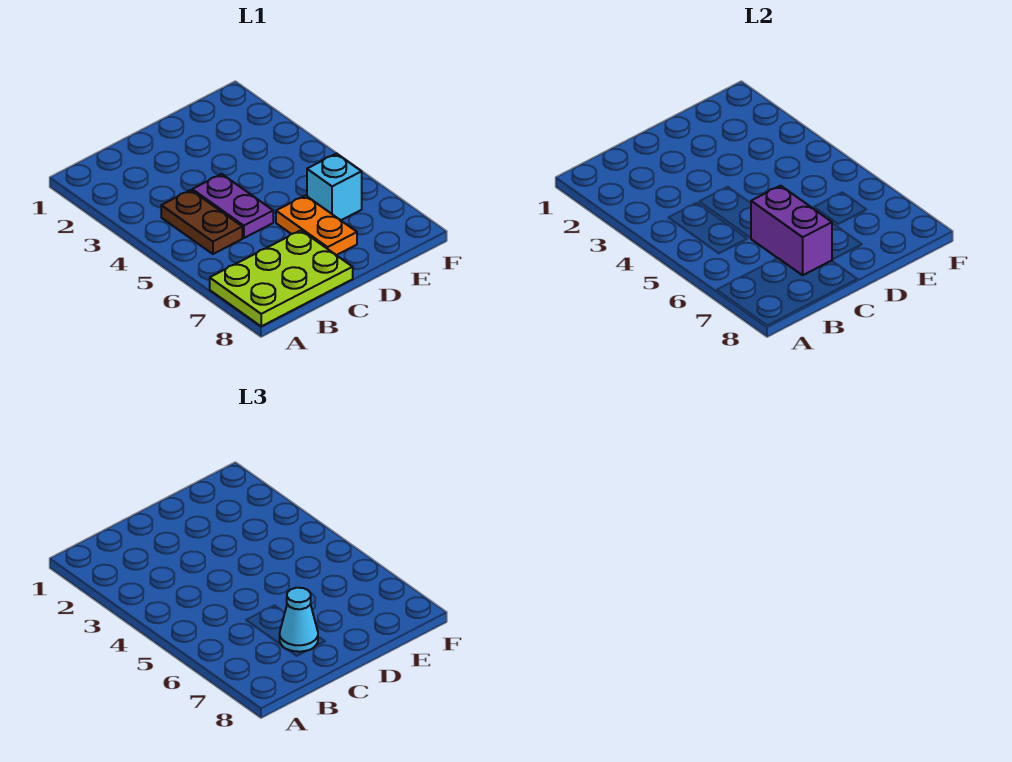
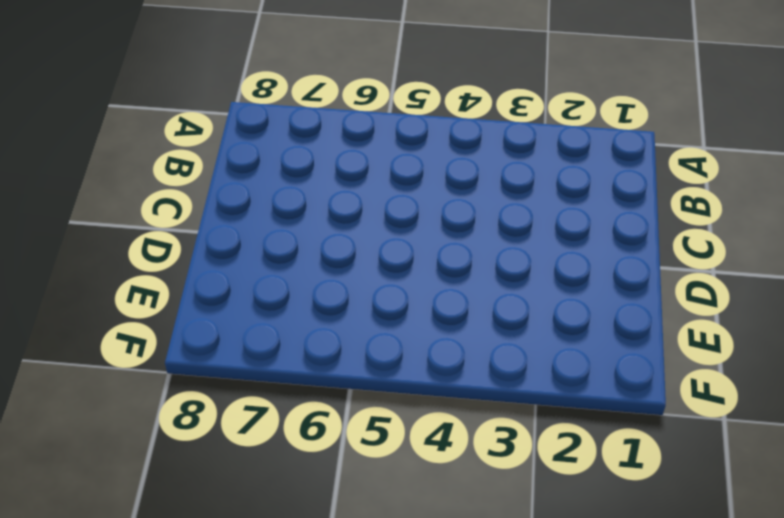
none -> lime plate A7:C8 level 1
none -> brown plate B4:B5 level 1

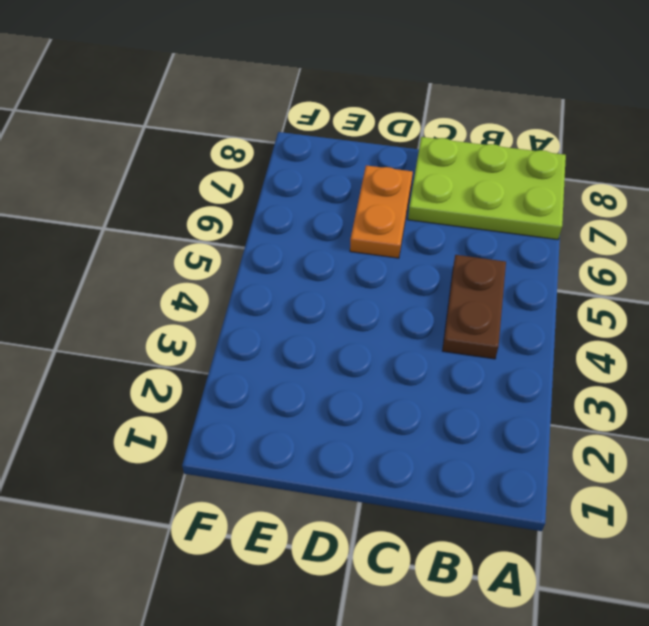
none -> purple plate C4:C5 level 1
none -> cyan brick E6 level 1

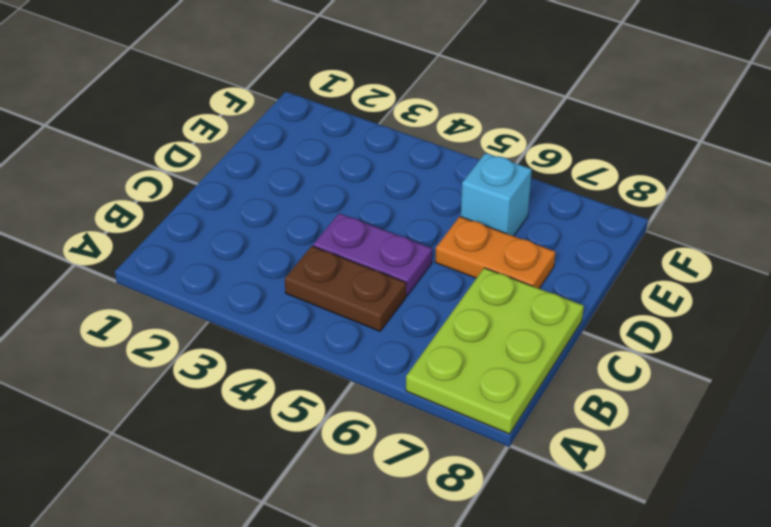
none -> purple brick C6:C7 level 2
none -> cyan cone C7 level 3

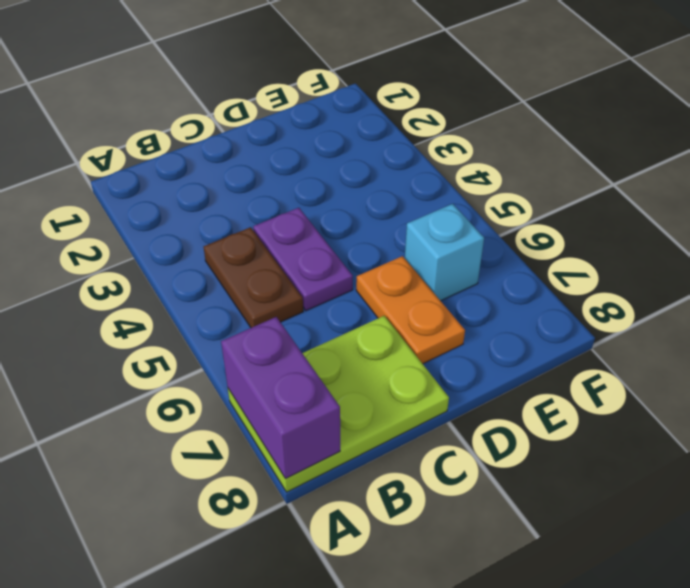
purple brick A7:A8 level 2 -> purple brick C6:C7 level 2
none -> cyan cone C7 level 3

